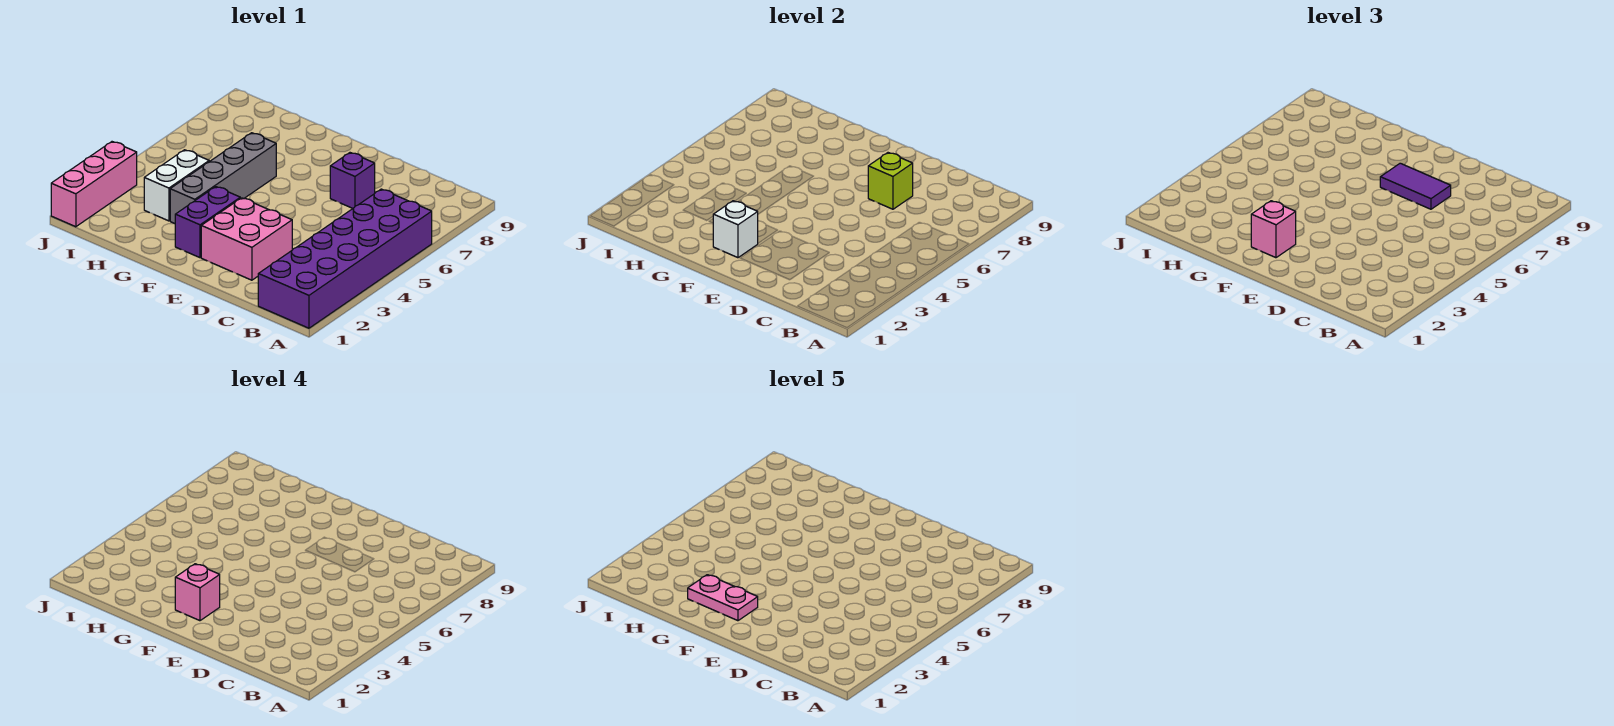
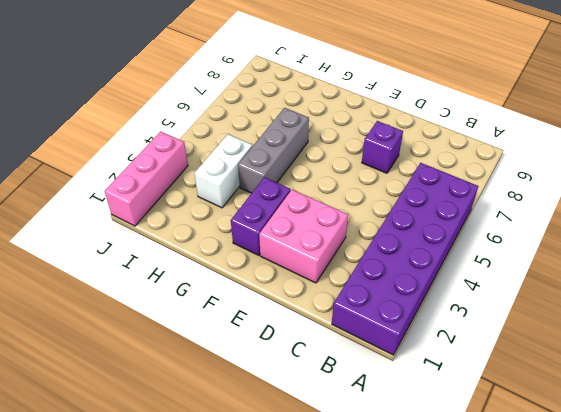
grey brick G4:G6 level 1 -> grey brick G3:G6 level 1
none -> lime brick D7 level 2
none -> white brick F2 level 2
none -> purple tile D7:E7 level 3

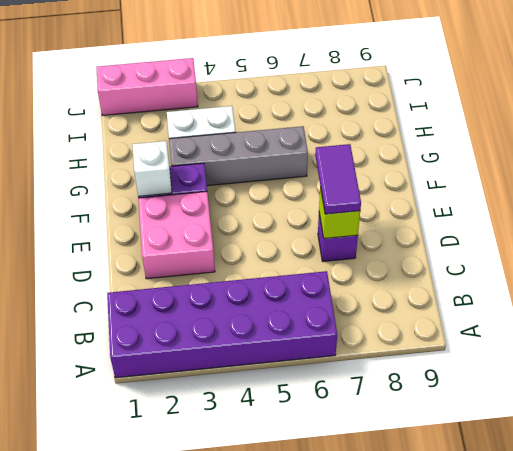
none -> pink brick F2 level 3
none -> pink brick F2 level 4
none -> pink plate F2:G2 level 5

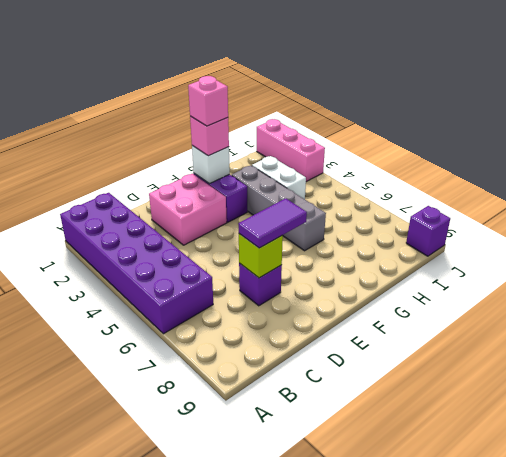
purple brick J9 level 1 -> none
none -> pink plate F2:G2 level 5

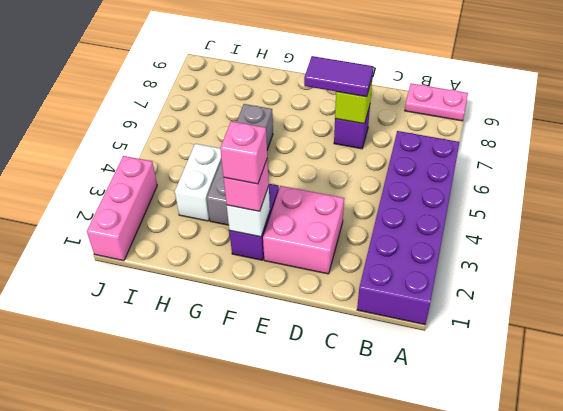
pink plate A9:B9 level 1 -> pink plate F2:G2 level 5

